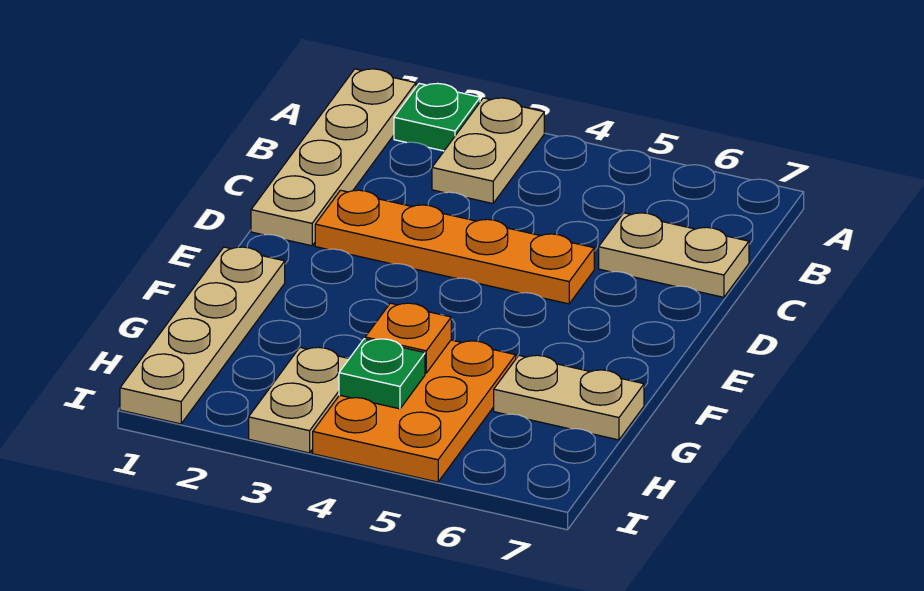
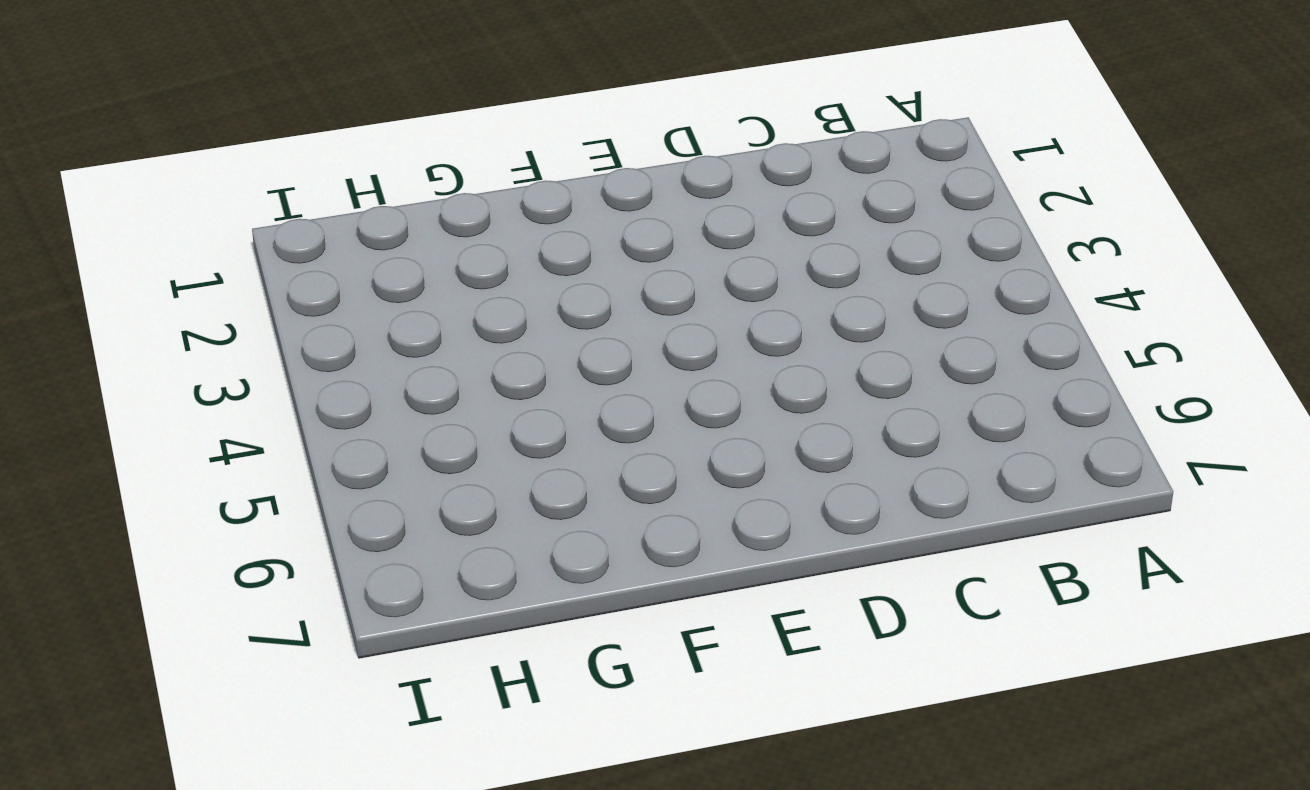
none -> tan plate A1:D1 level 1
none -> green plate A2 level 1

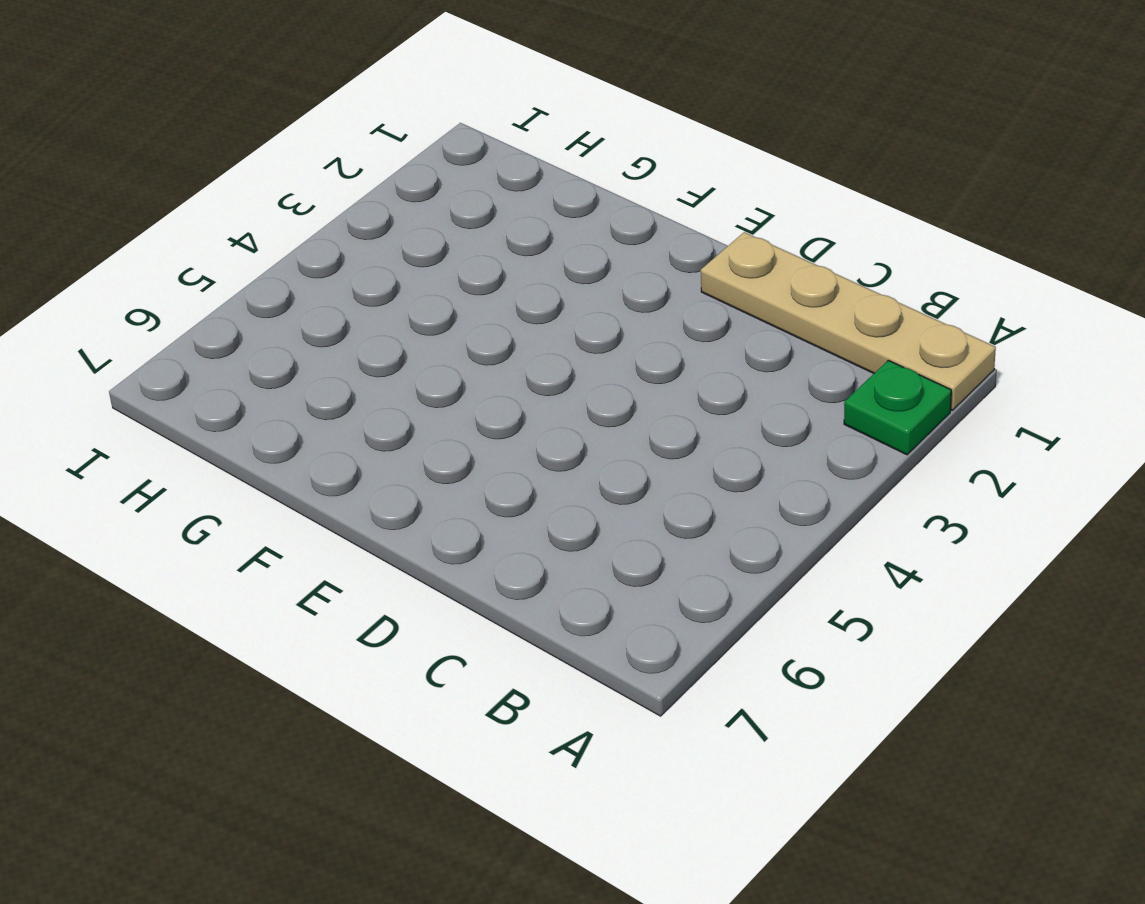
none -> tan plate A3:B3 level 1
none -> tan plate C6:C7 level 1

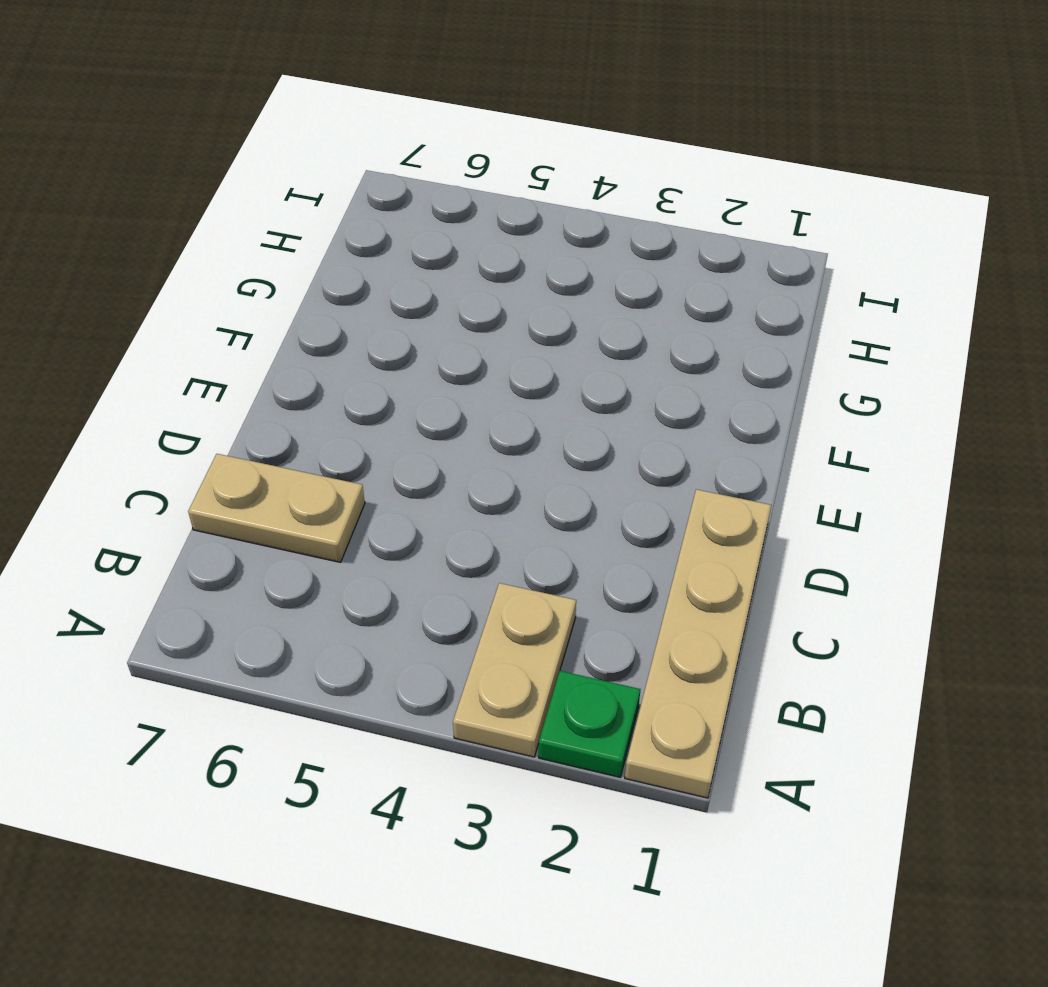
none -> orange plate D2:D5 level 1
none -> tan plate F1:I1 level 1

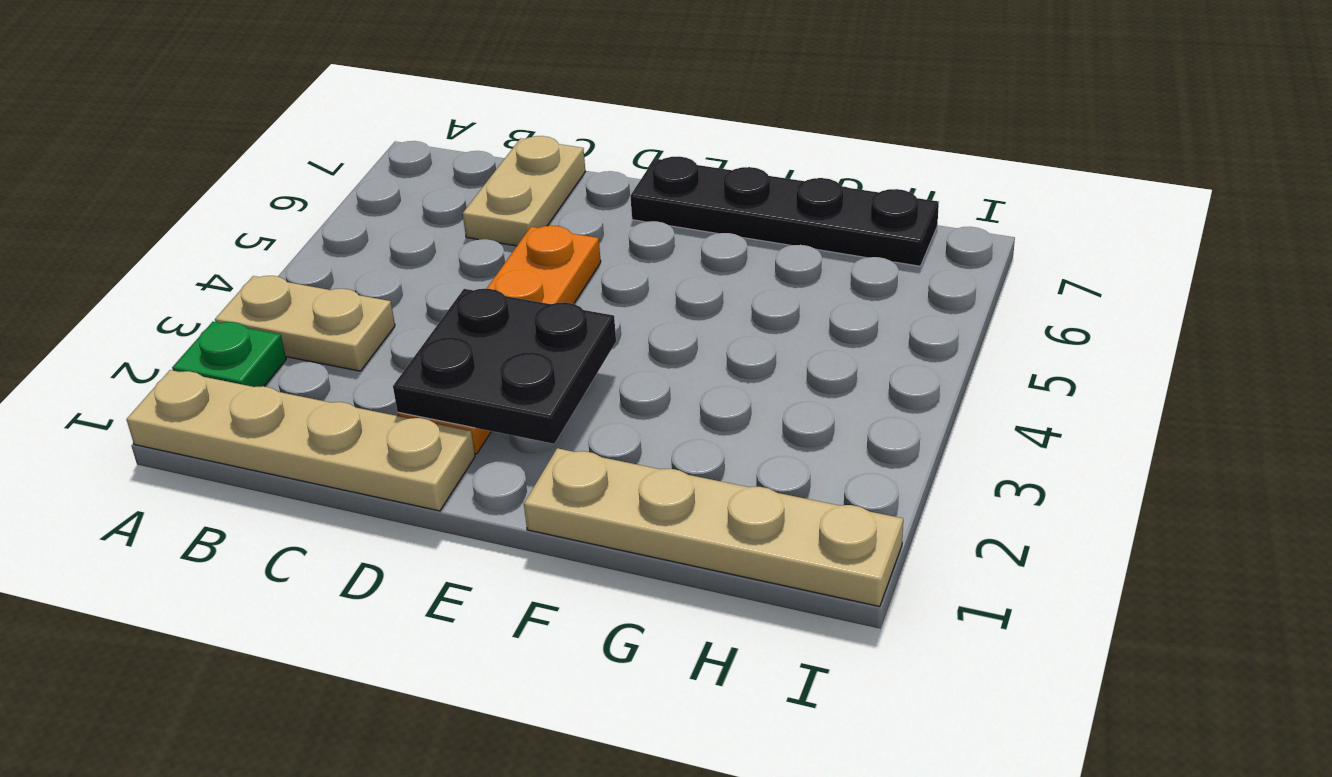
black plate D2:E3 level 2 -> none
black plate E7:H7 level 1 -> tan plate G6:G7 level 1
none -> orange plate G4:I5 level 1
none -> tan plate H3:I3 level 1

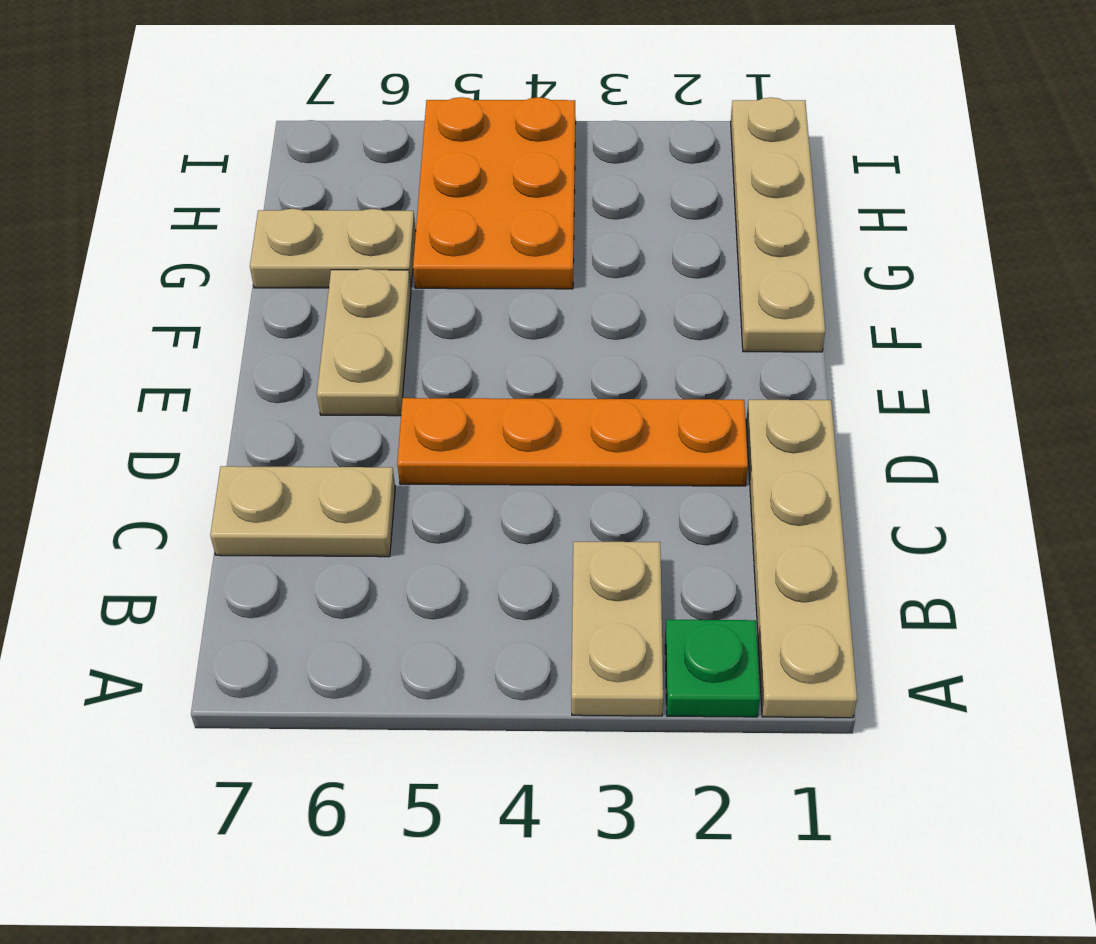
tan plate E6:F6 level 1 -> tan plate H3:I3 level 1
none -> orange plate G4 level 2
none -> green plate H4 level 2

